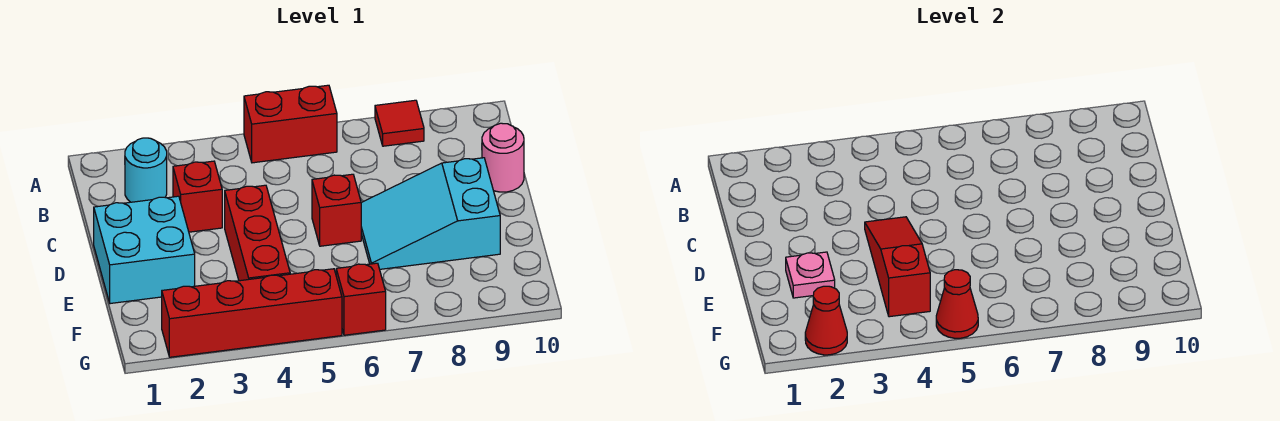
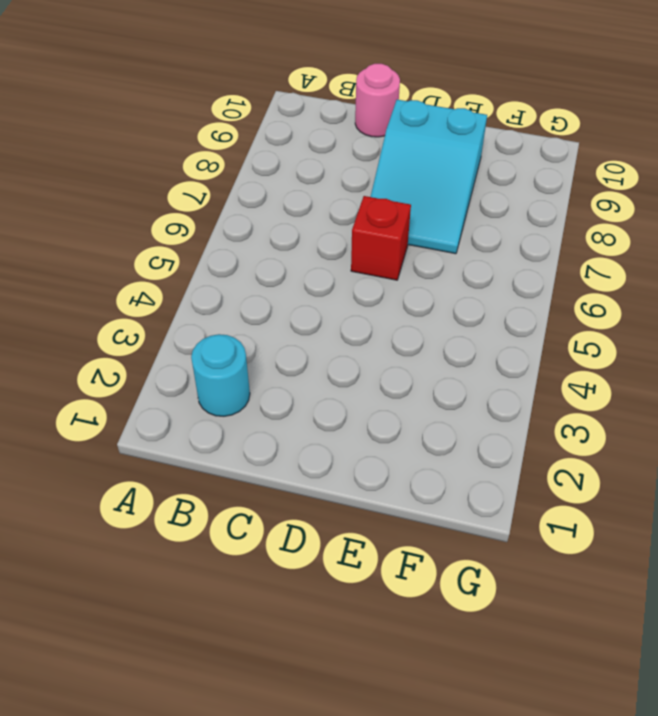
none -> red brick A5:A6 level 1
none -> red tile A8 level 1
none -> red brick C3 level 1

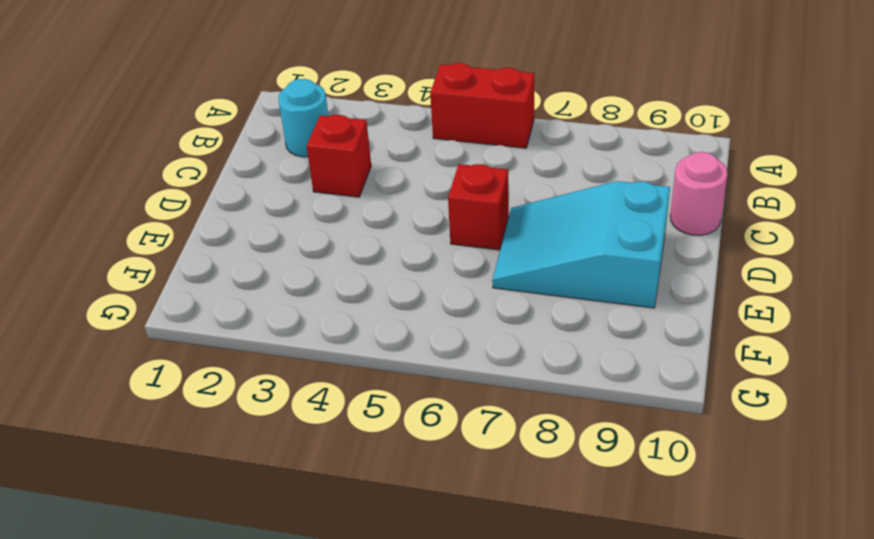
none -> red tile A8 level 1
none -> cyan brick D1:E2 level 1
none -> red brick D4:F4 level 1

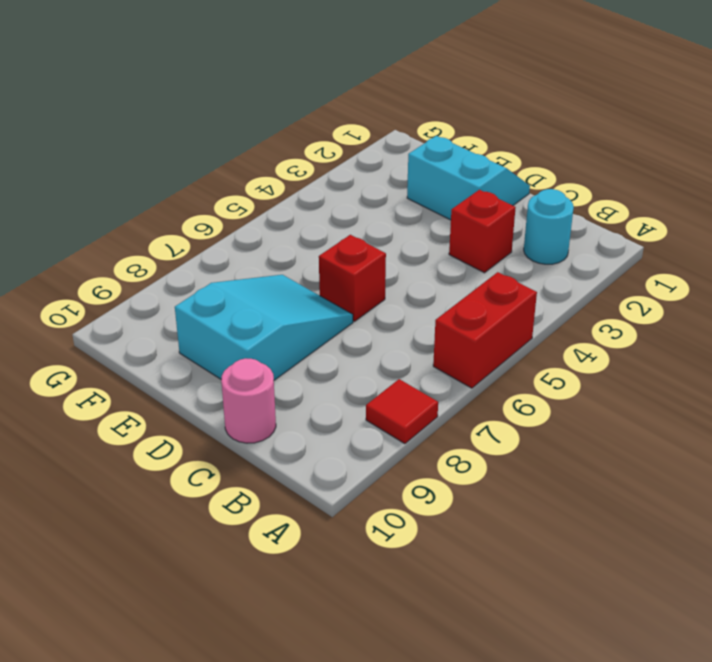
cyan slope D1:E2 level 1 top 2 -> cyan brick D1:E2 level 1
none -> red brick D4:F4 level 1
none -> red brick G2:G5 level 1
none -> red brick G6 level 1

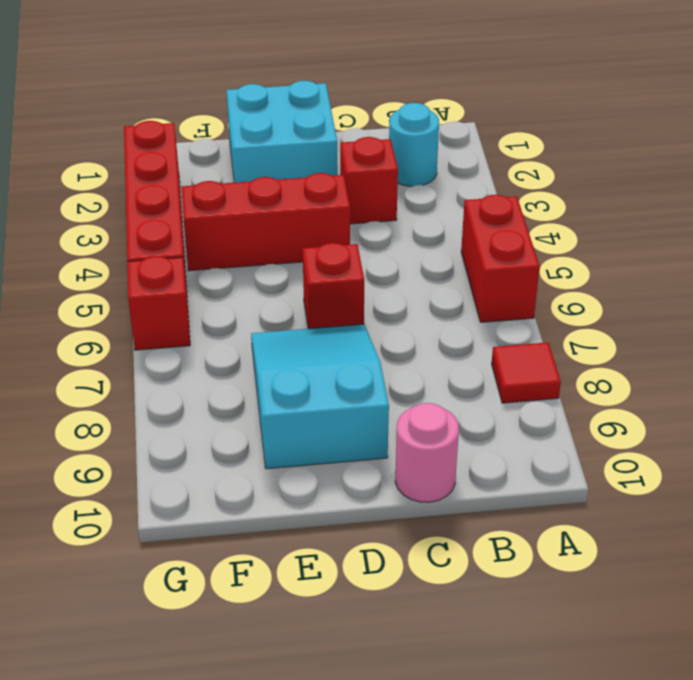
none -> red slope D4:F4 level 2 top F
none -> pink plate E2 level 2
none -> red cone G2 level 2

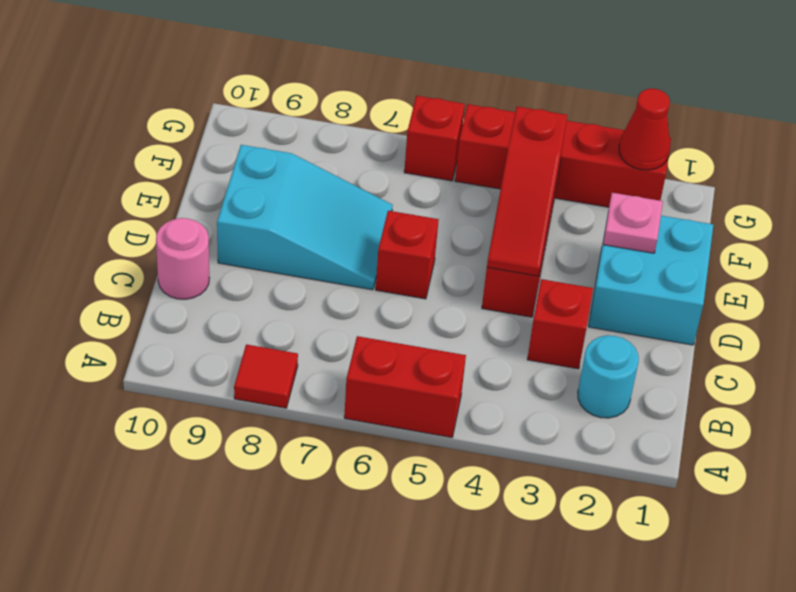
none -> red cone G5 level 2

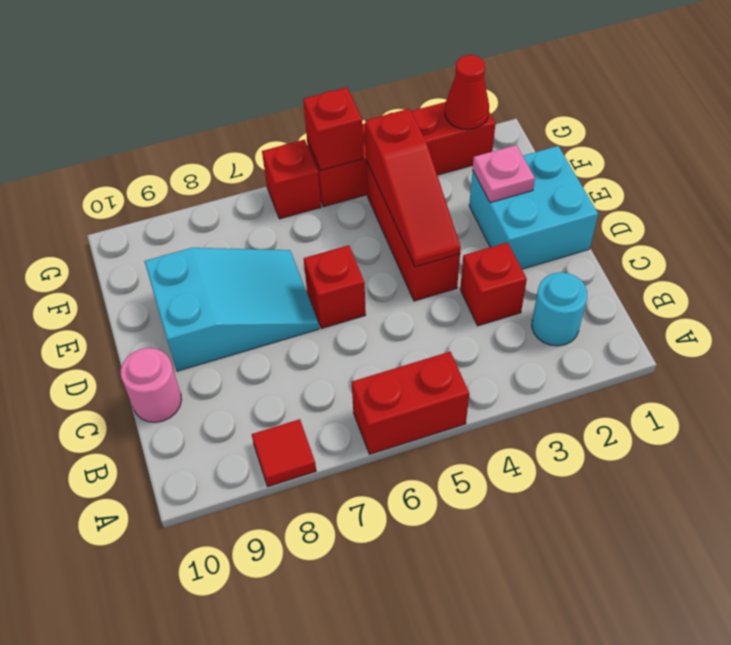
red brick G5 level 2 -> red cone G5 level 2

